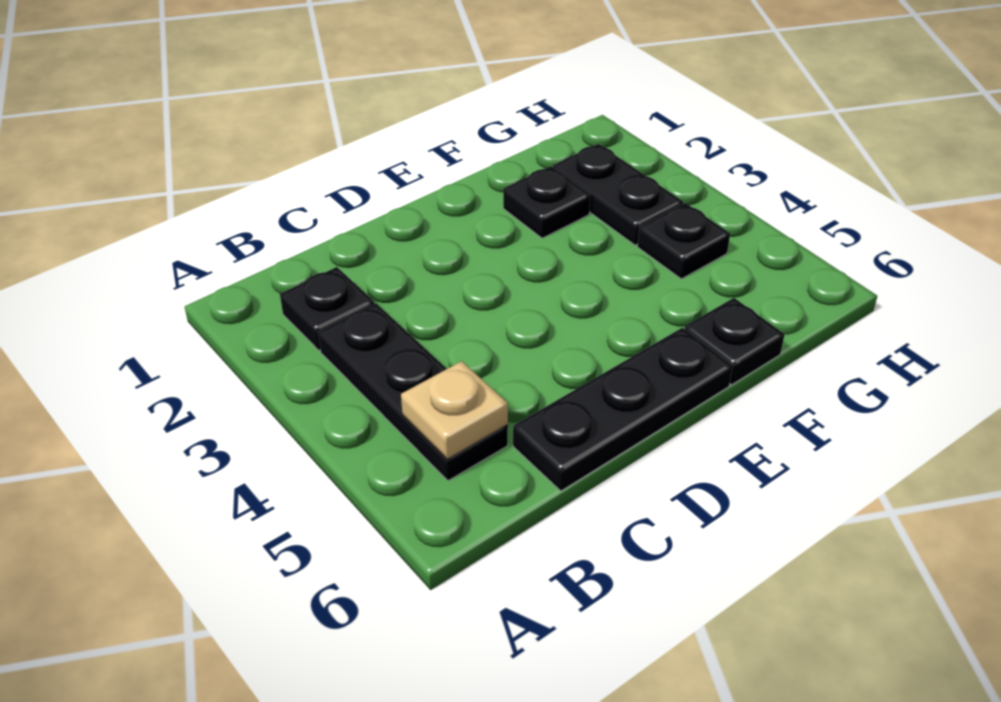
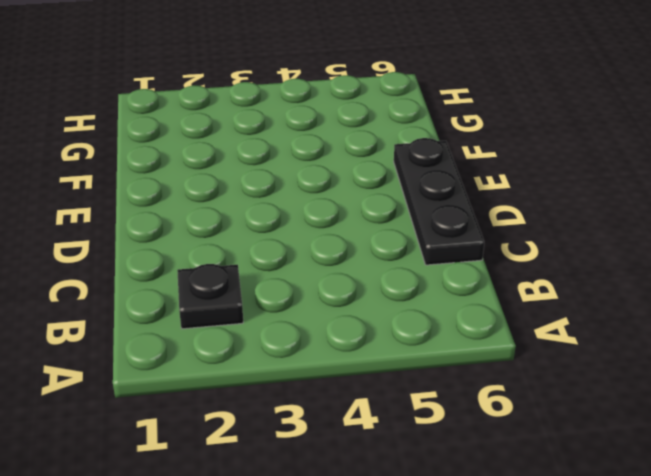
none -> black plate B3:B5 level 1
none -> black plate F2 level 1

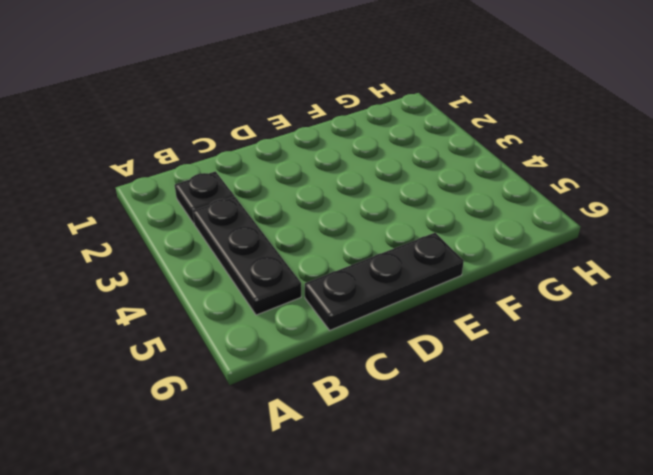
none -> black plate F2 level 1
none -> black plate F6 level 1

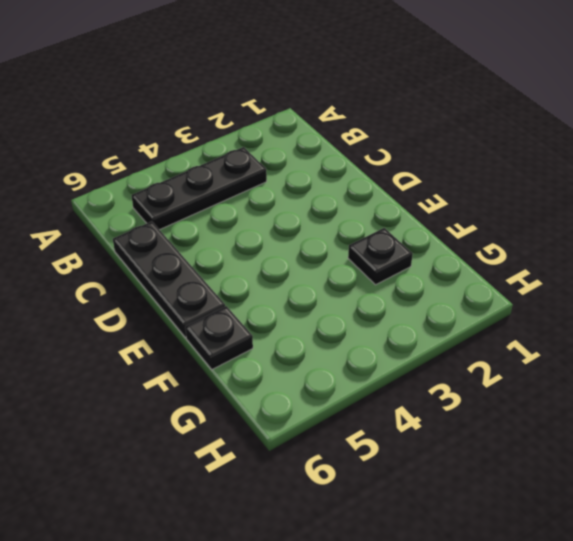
none -> black plate B2 level 1
none -> black plate G2:G3 level 1

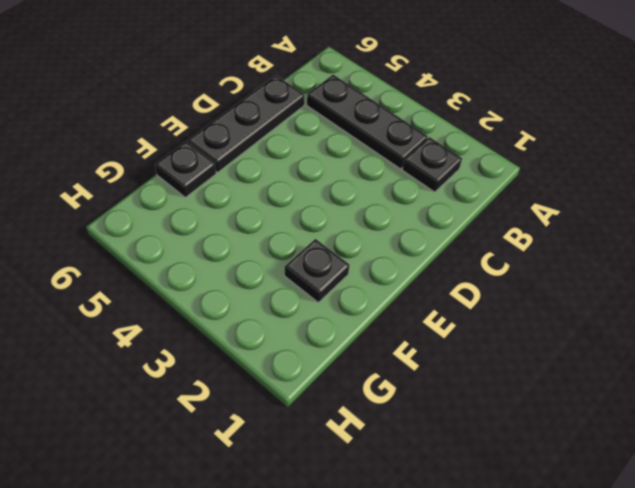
none -> black plate G2:G3 level 1
none -> black plate G4 level 1

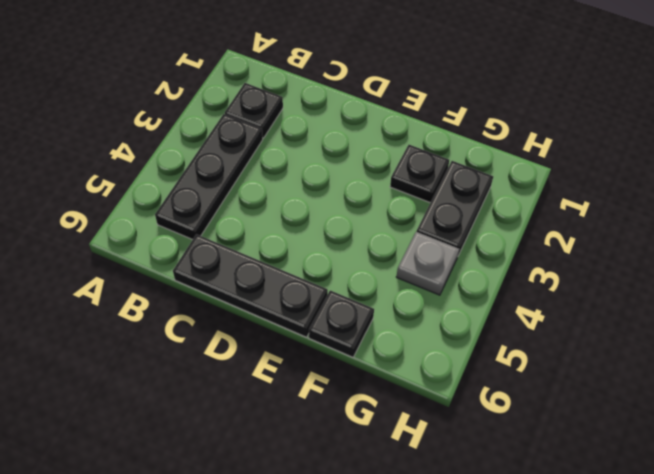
grey plate G4 level 1 -> black plate G4 level 1
none -> tan plate B5 level 2

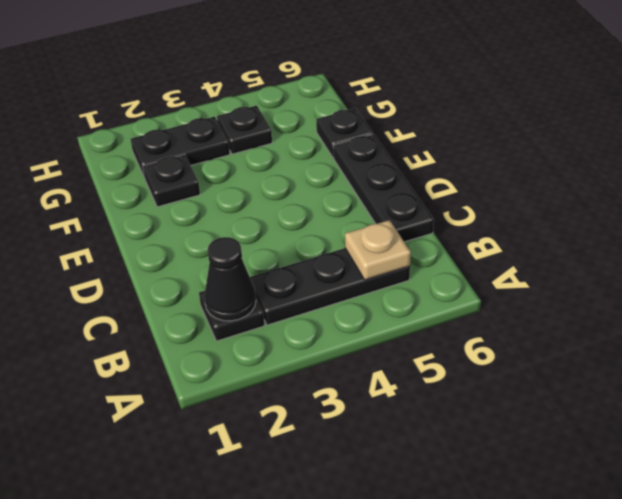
black cone B2 level 2 -> none

